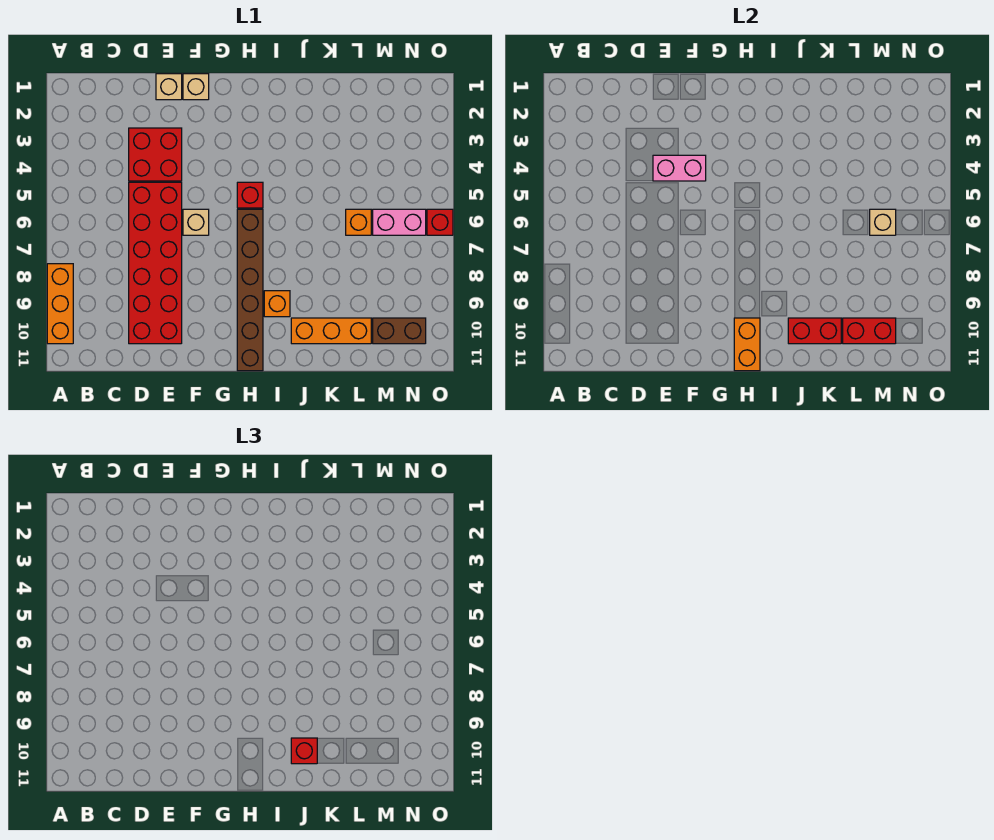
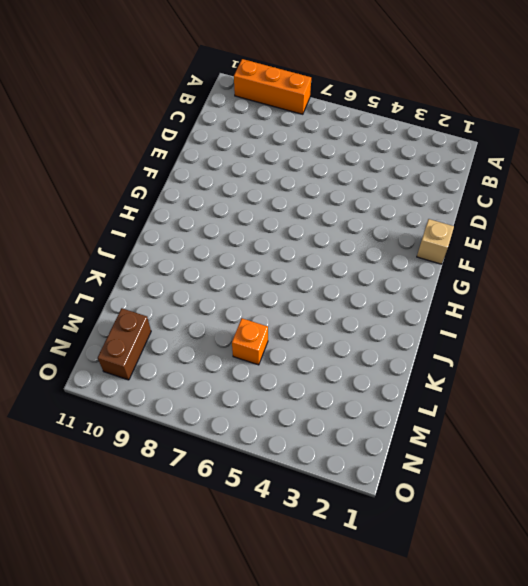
none -> red brick D3:E4 level 1
none -> red brick D5:E10 level 1
none -> tan brick E1 level 1

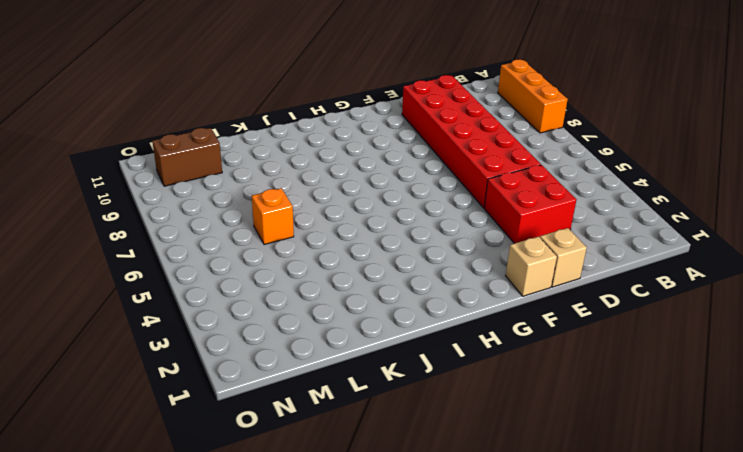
none -> tan brick F6 level 1
none -> red brick H5 level 1
none -> brown brick H6:H11 level 1

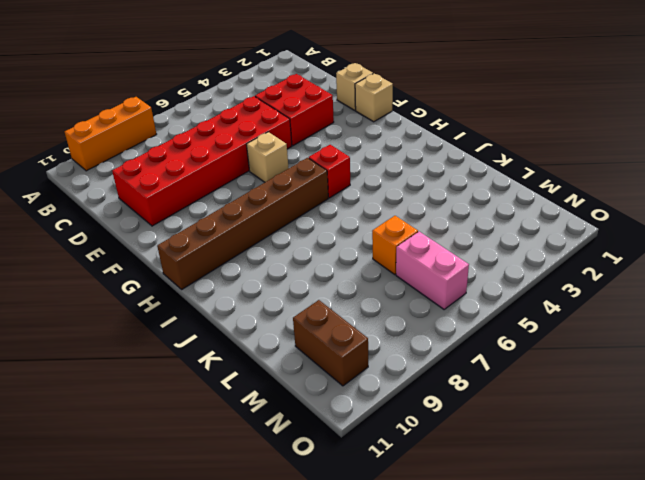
none -> orange brick I9 level 1
none -> orange brick J10:L10 level 1
none -> red brick O6 level 1

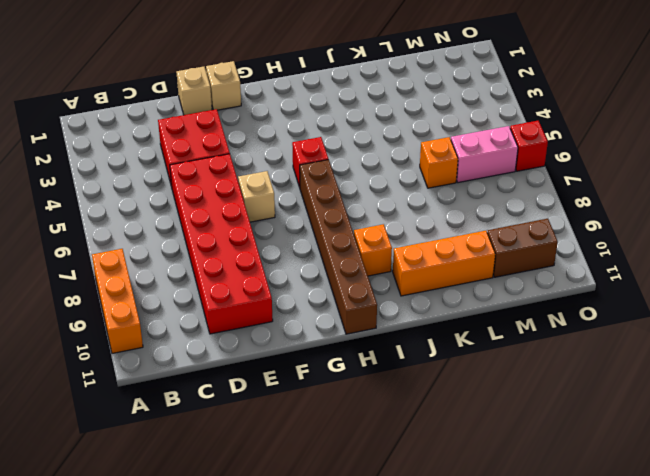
none -> pink brick E4:F4 level 2
none -> orange brick H10:H11 level 2
none -> red brick J10:K10 level 2

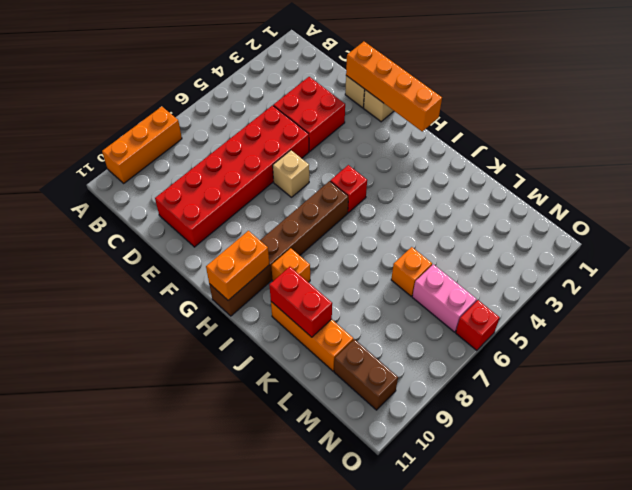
orange brick E1:H1 level 2 -> none
none -> pink brick E4:F4 level 2
none -> red brick L10:M10 level 2
none -> tan brick M6 level 2

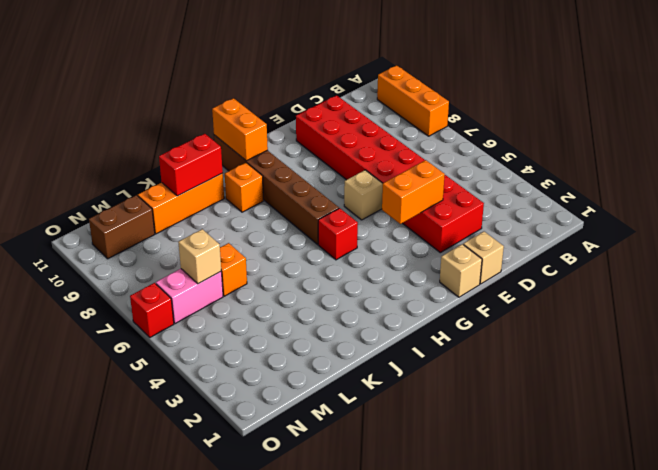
orange brick E4:F4 level 2 -> pink brick E4:F4 level 2
none -> red brick L10:M10 level 2
none -> red brick J10 level 3

